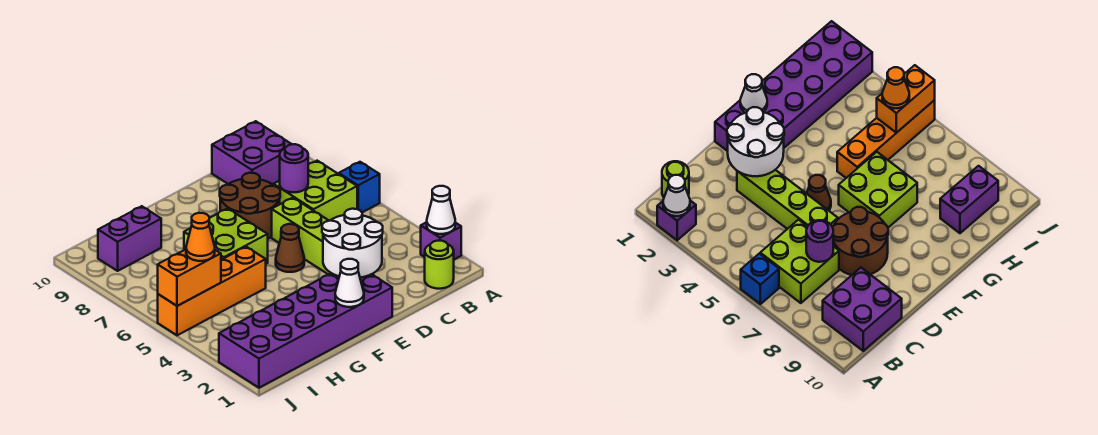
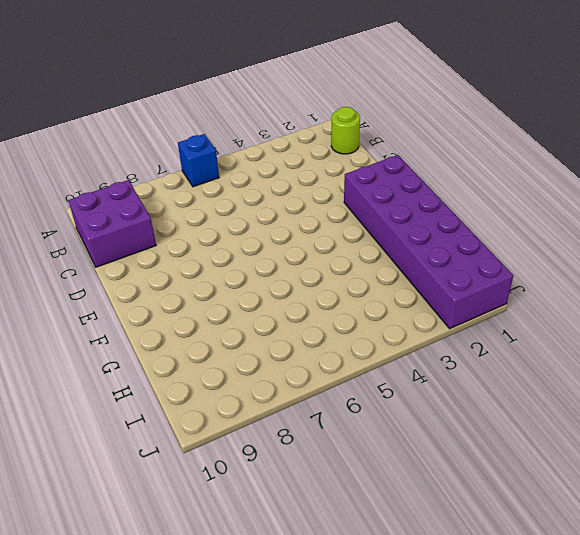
none -> purple brick A2 level 1
none -> lime brick B6:C7 level 1
none -> lime brick D3:D6 level 1

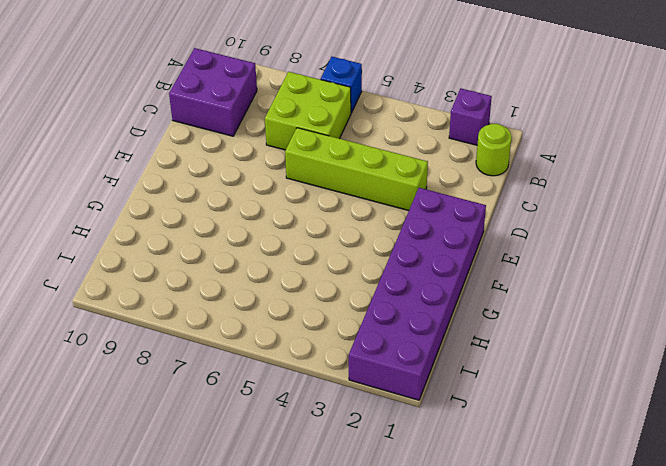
none -> brown round brick D7:E8 level 1
none -> brown cone E5 level 1
none -> lime brick F6:G7 level 1

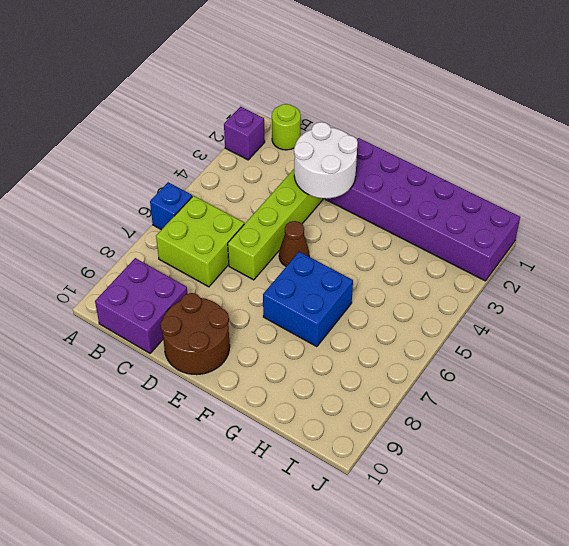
brown round brick D9:E10 level 1 -> brown round brick D7:E8 level 1
blue brick F6:G7 level 1 -> lime brick F6:G7 level 1
none -> orange brick G5:J5 level 1
none -> purple brick H9:I9 level 1
none -> white cone A2 level 2

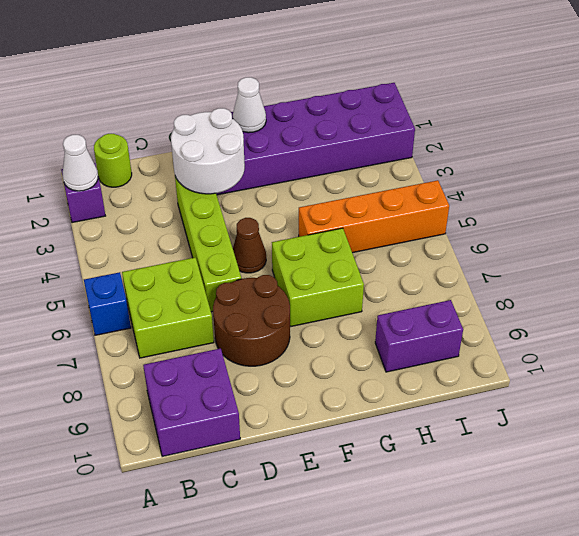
none -> purple round brick C7 level 2
none -> orange brick I5:J5 level 2
none -> orange cone I5 level 3

